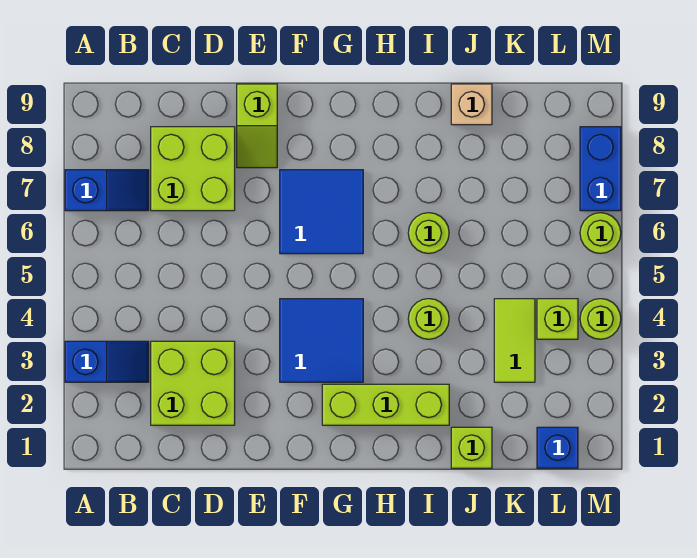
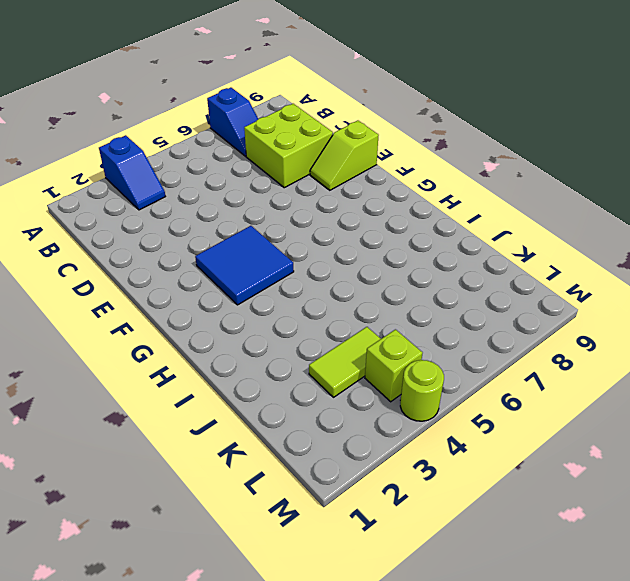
none -> lime brick C2:D3 level 1
none -> blue tile F6:G7 level 1
none -> lime brick G2:I2 level 1

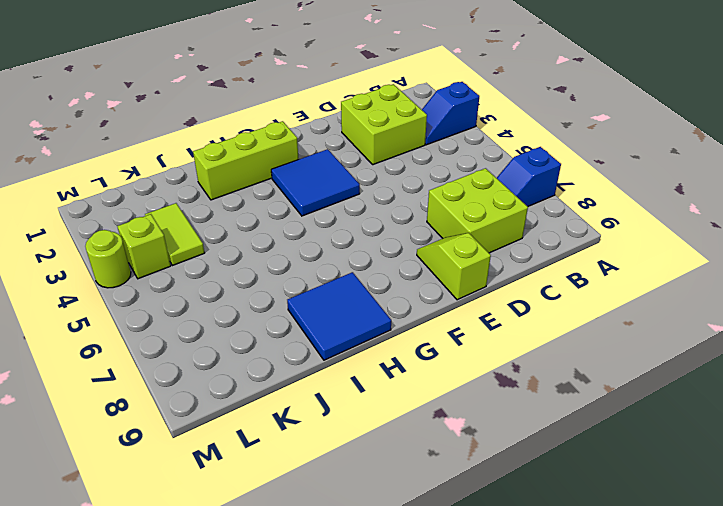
blue tile H8:I9 level 1 -> blue tile F6:G7 level 1
none -> lime round brick I4 level 1
none -> lime round brick I6 level 1
none -> lime brick J1 level 1

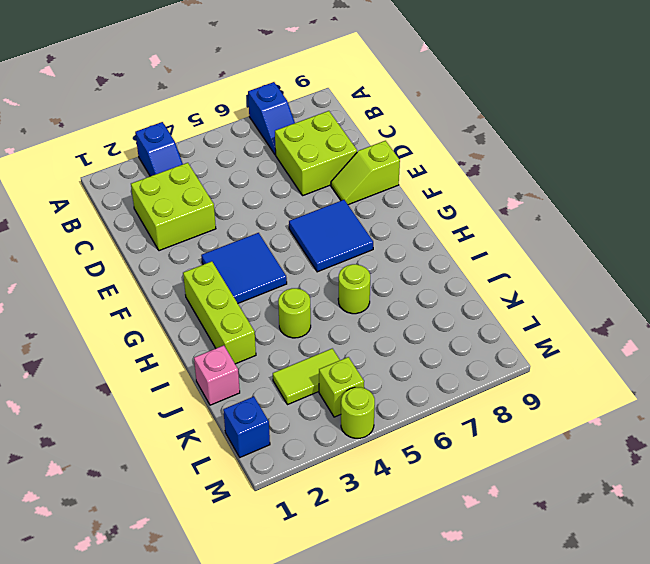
pink brick J1 level 1 -> lime brick J1 level 1
none -> tan brick J9 level 1
none -> lime round brick M6 level 1
none -> blue brick M7:M8 level 1

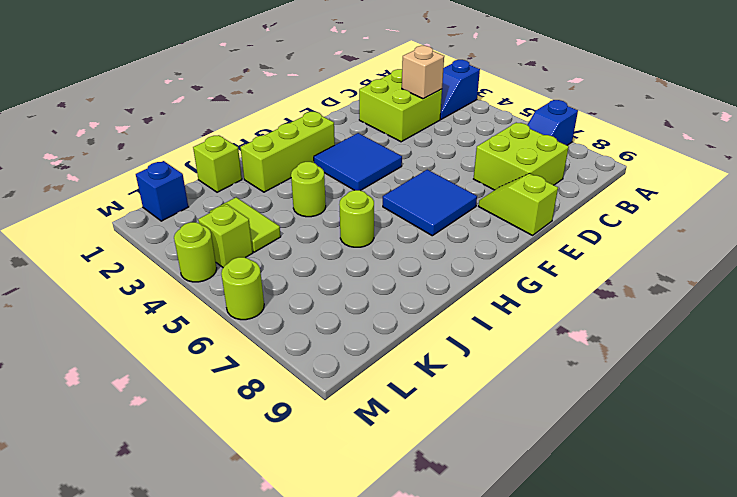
tan brick C3 level 2 -> tan brick J9 level 1
none -> blue brick M7:M8 level 1

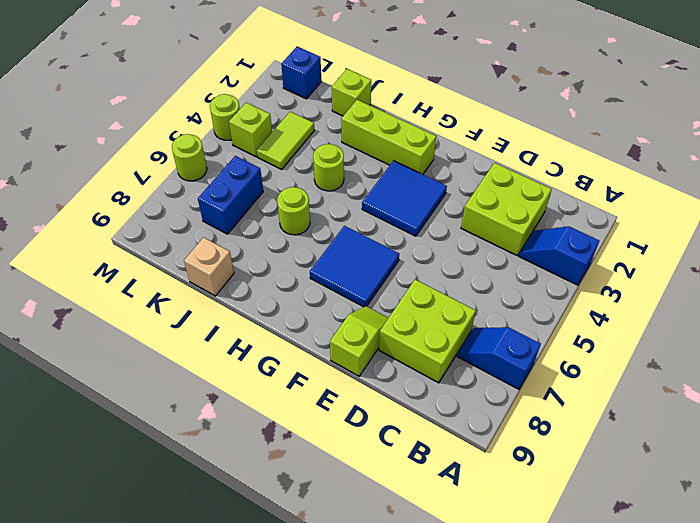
blue brick K6:K7 level 1 -> blue brick M7:M8 level 1

